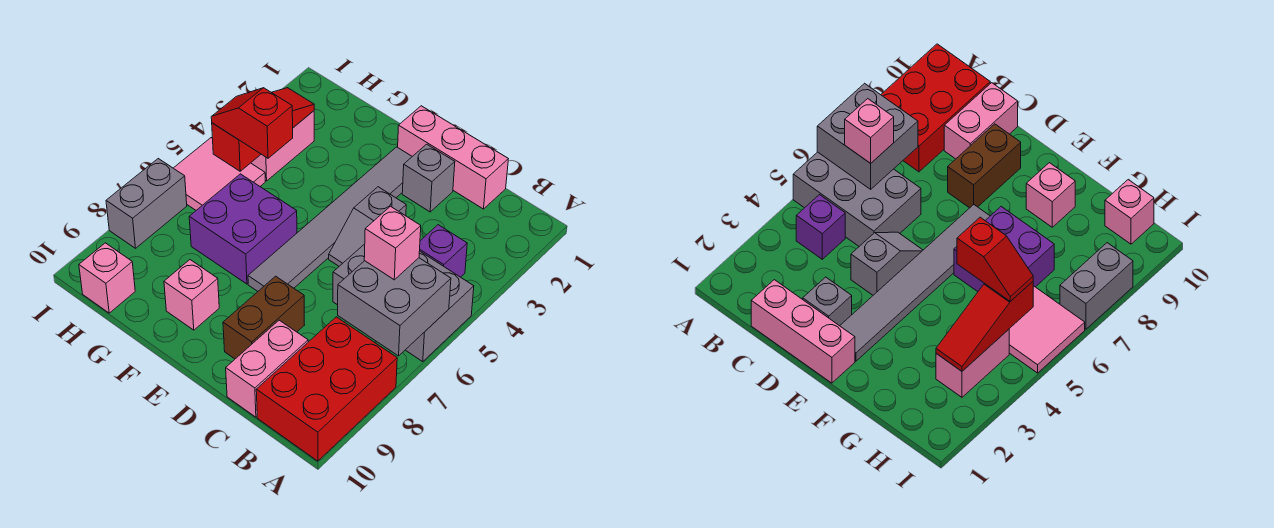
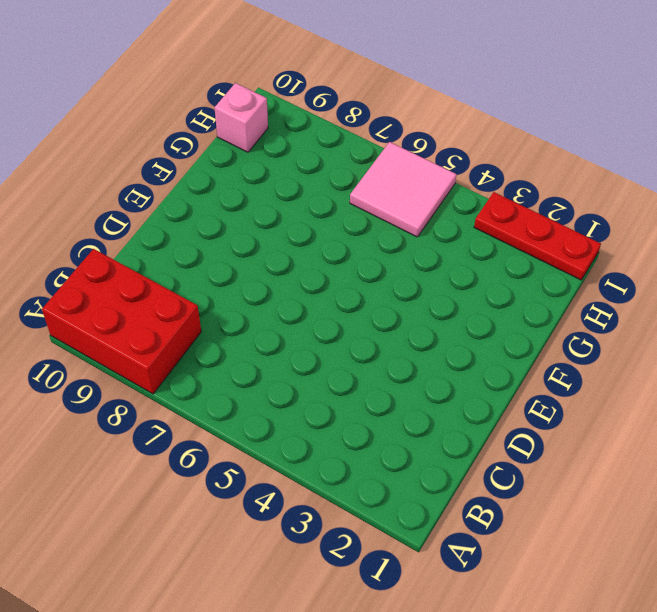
red plate I1:I3 level 1 -> none
none -> grey brick A5:C6 level 1
none -> purple brick B4 level 1
none -> pink brick C1:E1 level 1

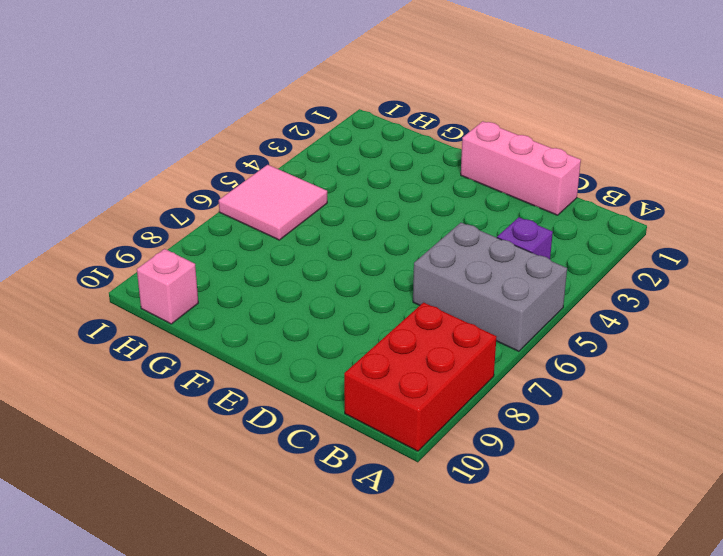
none -> pink brick C9:C10 level 1
none -> grey brick D2 level 1
none -> grey slope D4:D5 level 1 top 4

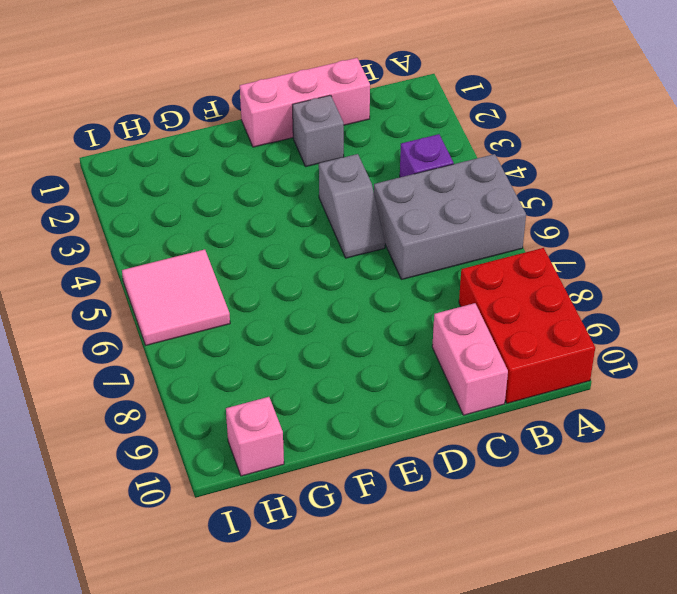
none -> brown brick D8:D9 level 1
none -> grey tile E2:E7 level 1
none -> purple brick F6:G7 level 1

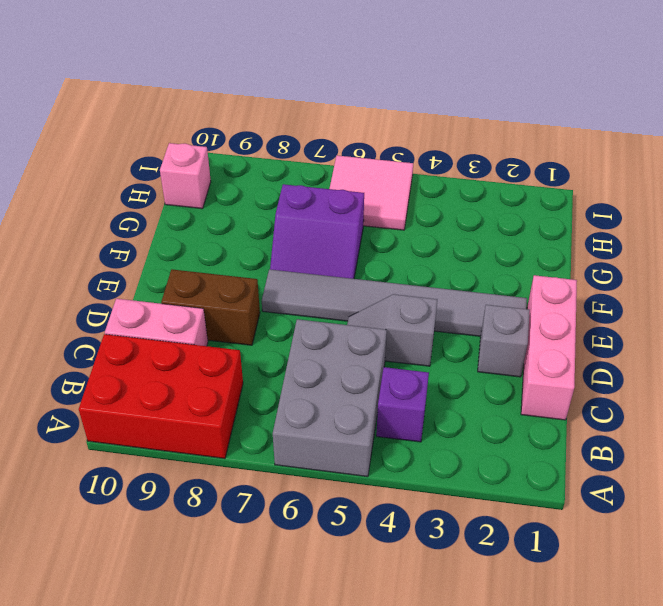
purple slope F6:G7 level 1 top G -> purple brick F6:G7 level 1
none -> pink brick F9 level 1
none -> pink brick H3:H4 level 1
none -> grey brick I7:I8 level 1

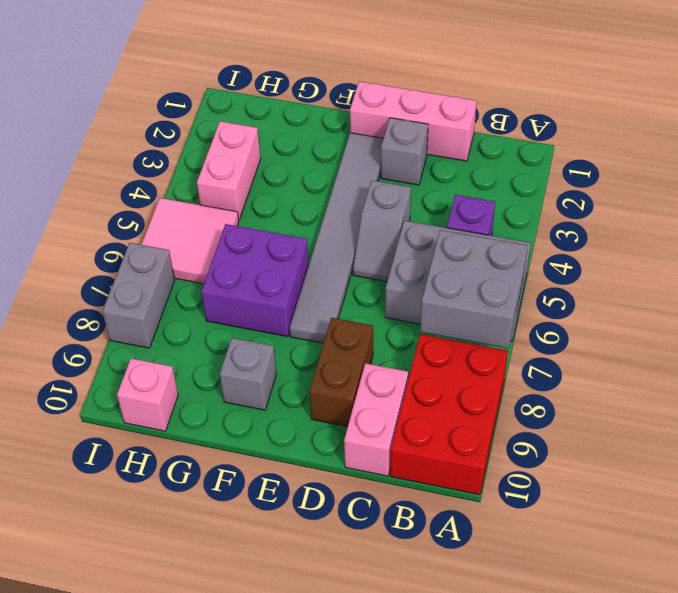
grey brick F9 level 1 -> pink brick F9 level 1
none -> red slope H3:H5 level 2 top 5
none -> pink brick B6 level 3
none -> red slope G5:H5 level 3 top G

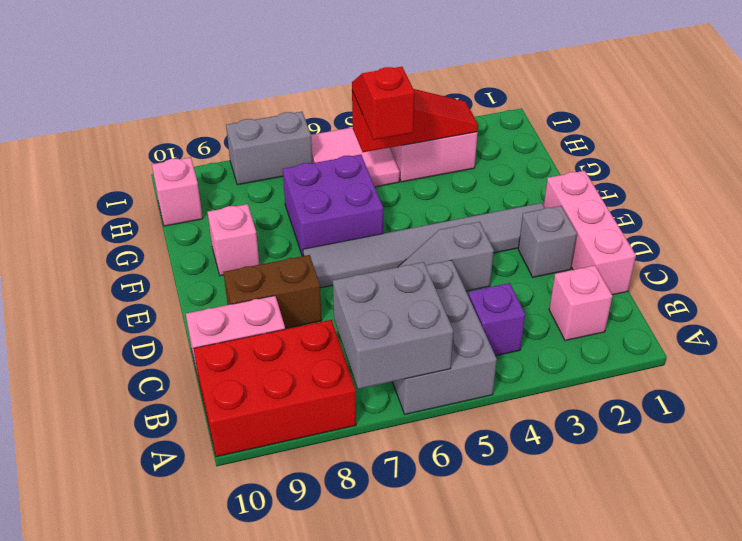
pink brick B2 level 1 -> pink brick B6 level 3

